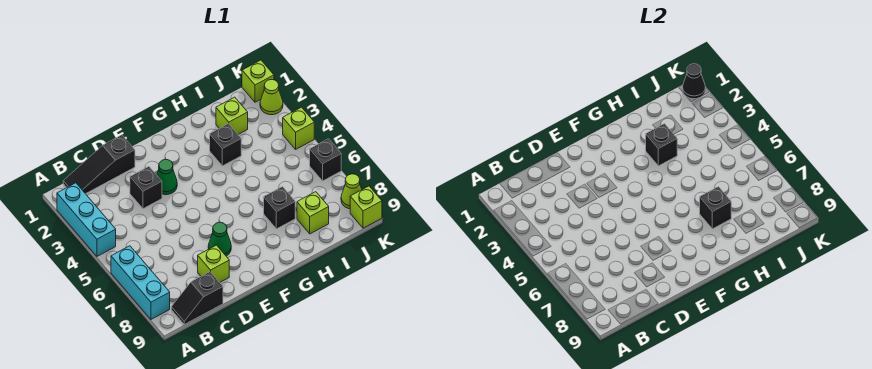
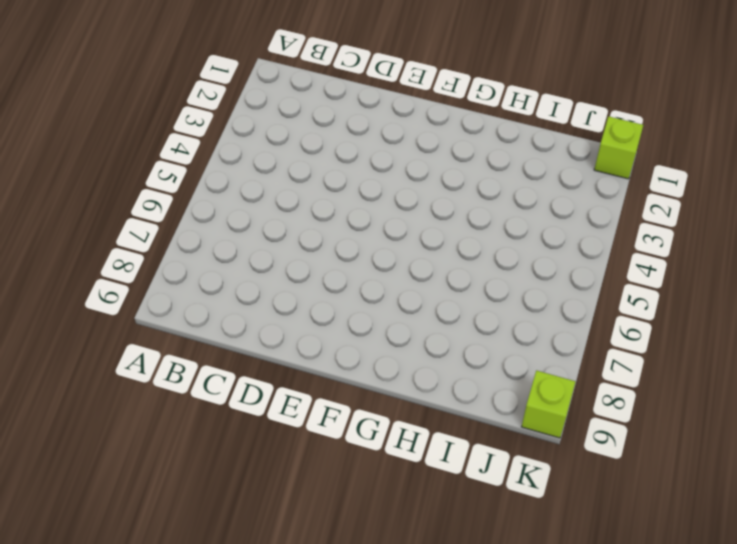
none -> cyan brick A2:A4 level 1
none -> cyan brick A6:A8 level 1
none -> black slope B1:D1 level 1 top D

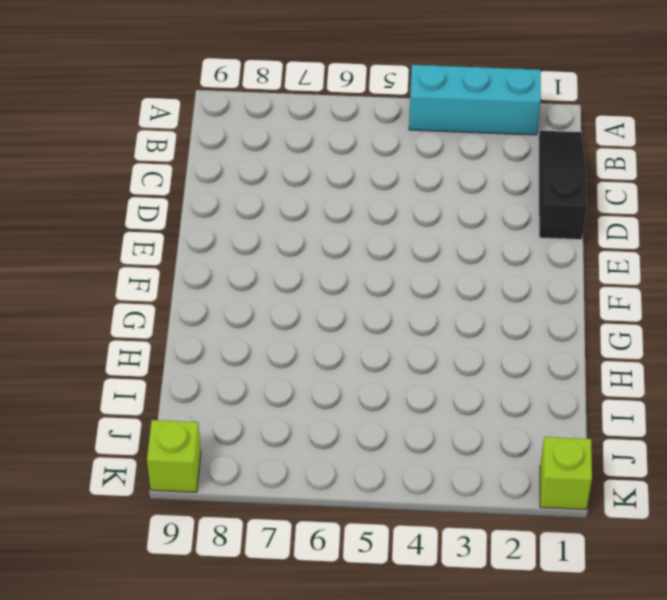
none -> cyan brick A6:A8 level 1
none -> black slope B9:C9 level 1 top C
none -> black brick D3 level 1

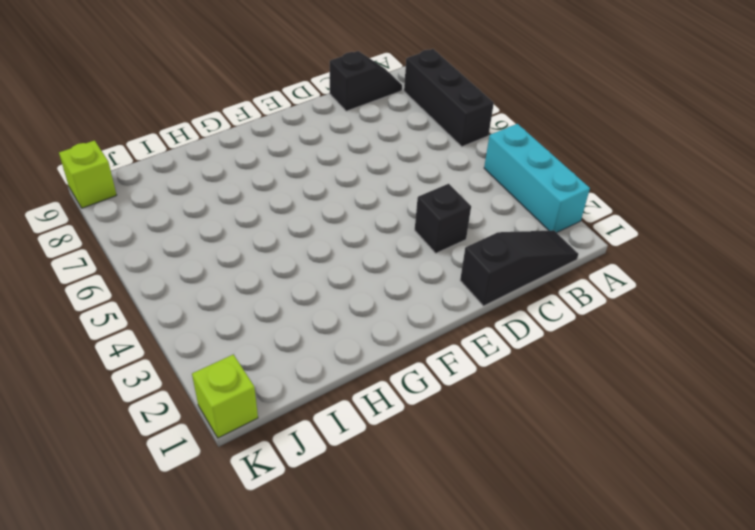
black brick A6:A8 level 1 -> cyan brick A6:A8 level 1
none -> lime brick D8 level 1
none -> green cone E3 level 1
none -> green cone E7 level 1

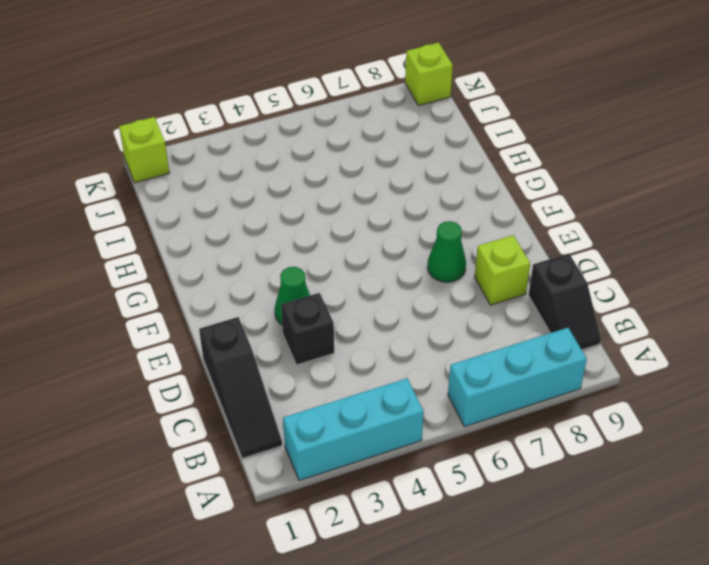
none -> black brick H3 level 1
none -> black brick H7 level 1
none -> lime brick I2 level 1

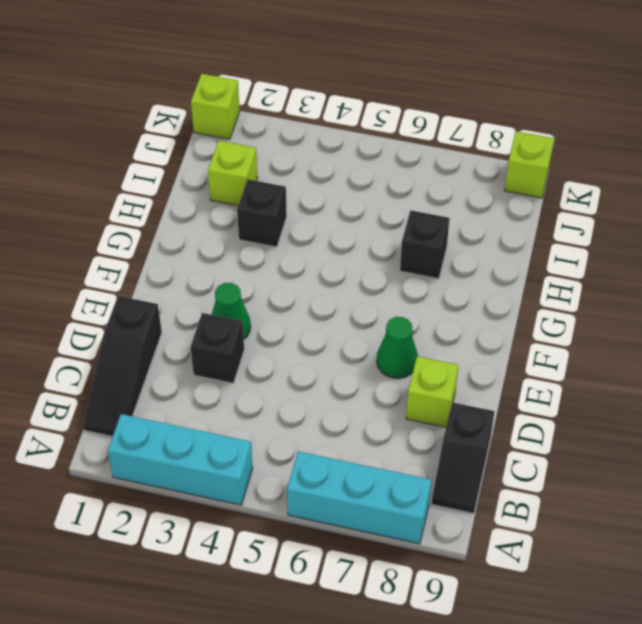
none -> lime brick I8 level 1
none -> lime cone K2 level 1
none -> lime brick K4 level 1

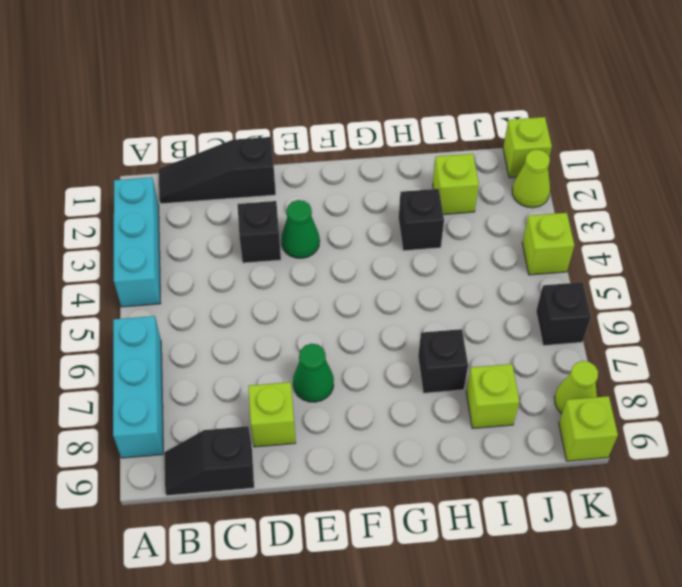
none -> black brick H3 level 2
none -> black brick H7 level 2
none -> black cone K1 level 2

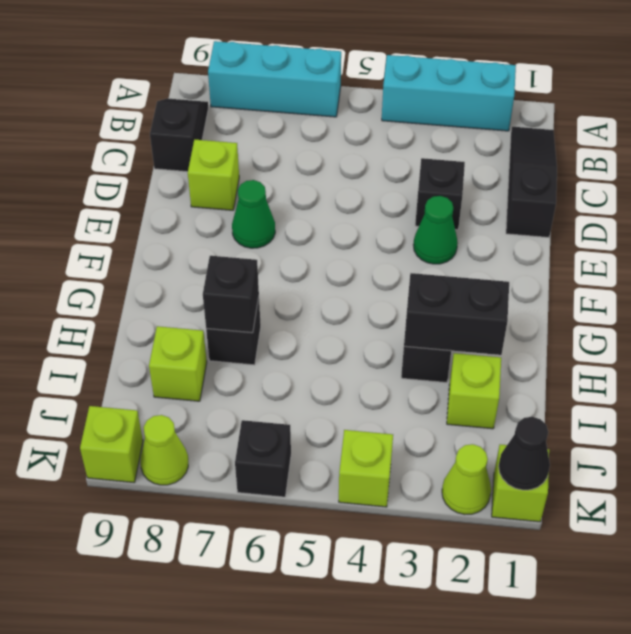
black brick H2:H3 level 2 -> black brick H3 level 2

